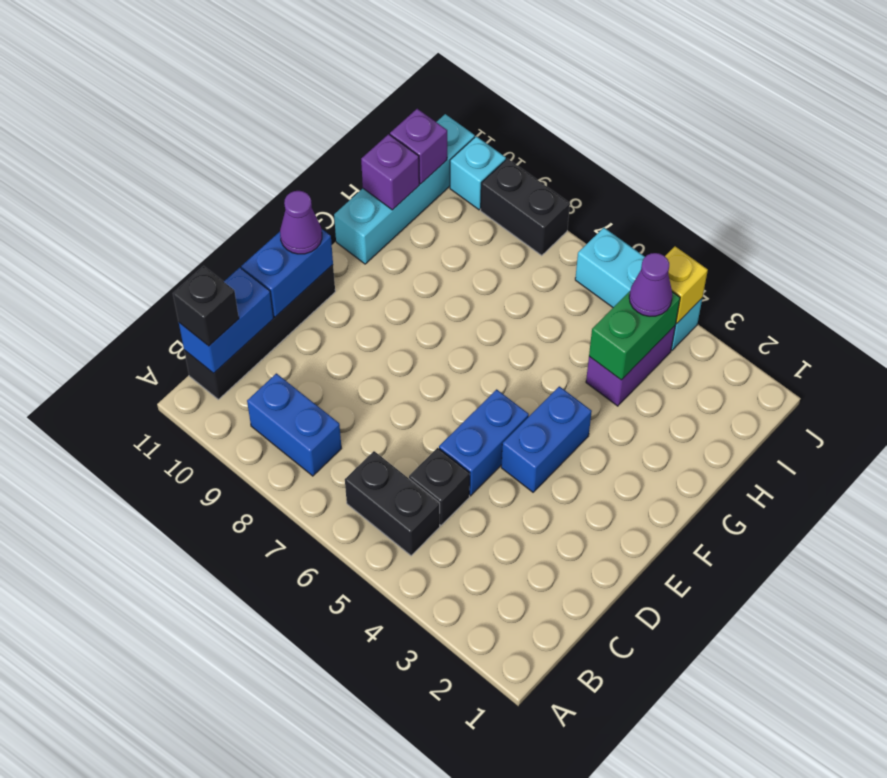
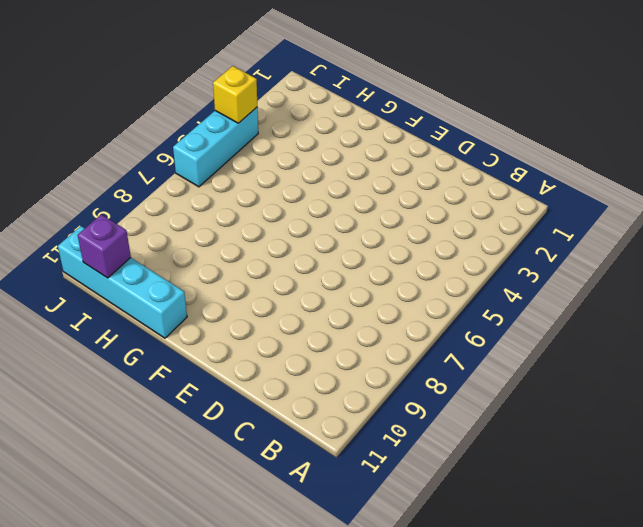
none -> black brick B5:B6 level 1
none -> blue brick B8:B9 level 1
none -> black brick B11:E11 level 1

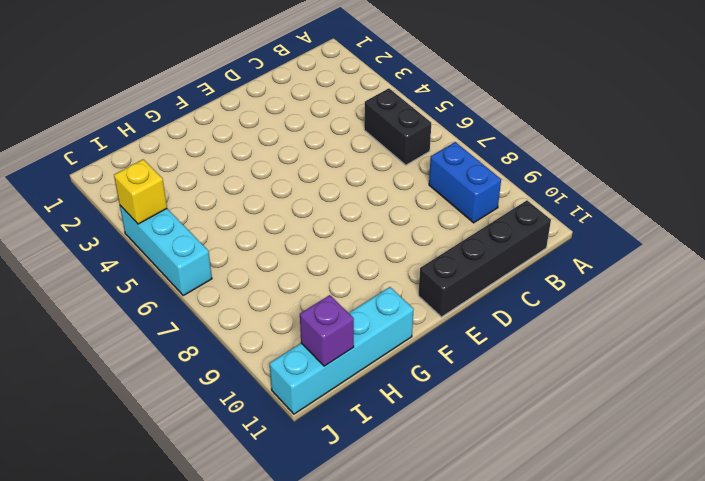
none -> black brick C5 level 1
none -> blue brick D5:E5 level 1
none -> blue brick E4:F4 level 1

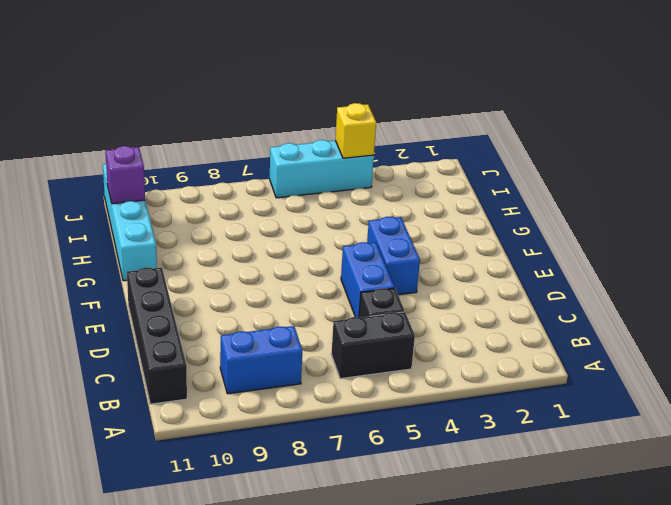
none -> purple brick H4:I4 level 1
none -> black brick J8:J9 level 1
none -> cyan brick J10 level 1

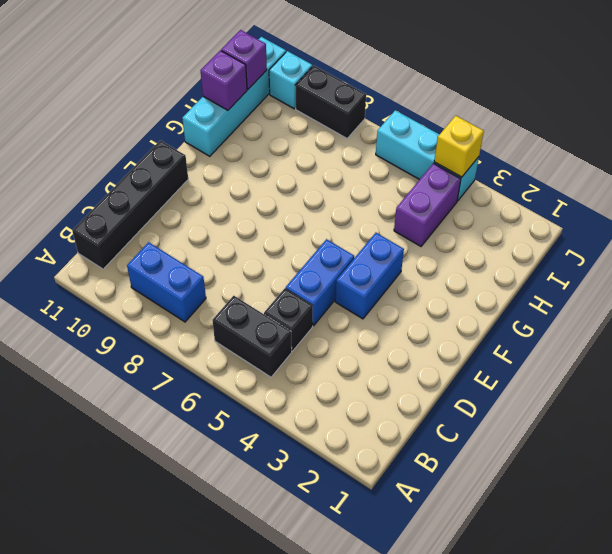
none -> blue brick B11:C11 level 2
none -> blue brick D11:E11 level 2
none -> green brick H4:I4 level 2

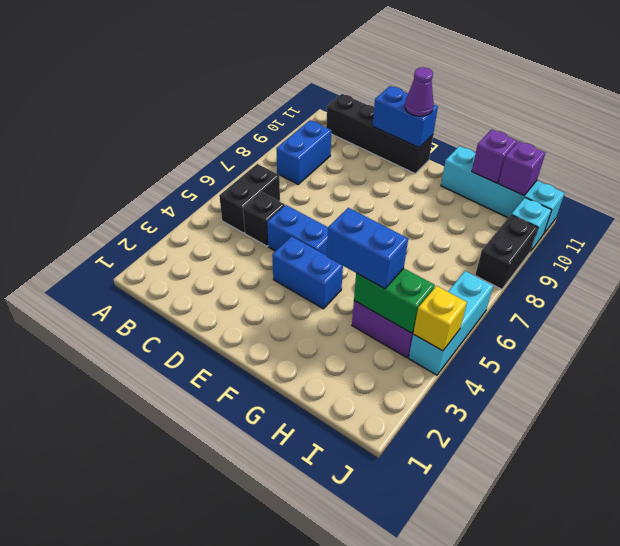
blue brick G4:H4 level 3 -> blue brick B11:C11 level 2
none -> black brick B11 level 3
none -> purple cone I4 level 3

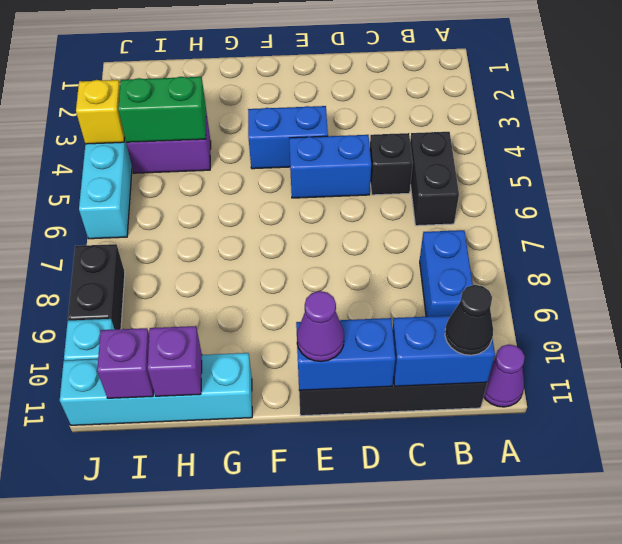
purple cone A11 level 1 -> purple cone I4 level 3
black cone B11 level 3 -> black brick B11 level 3

